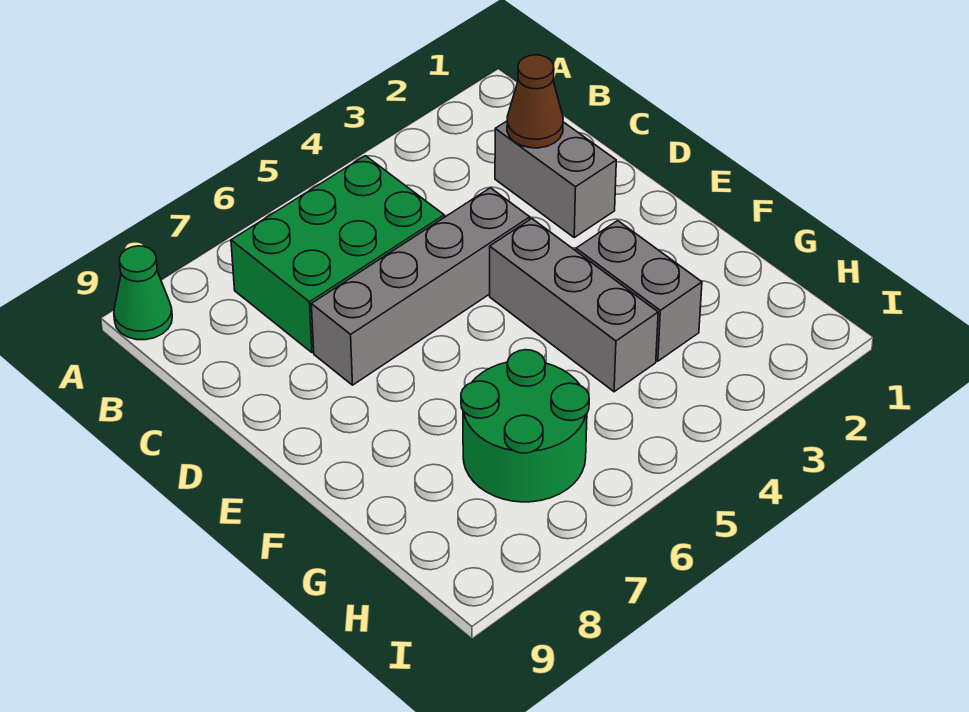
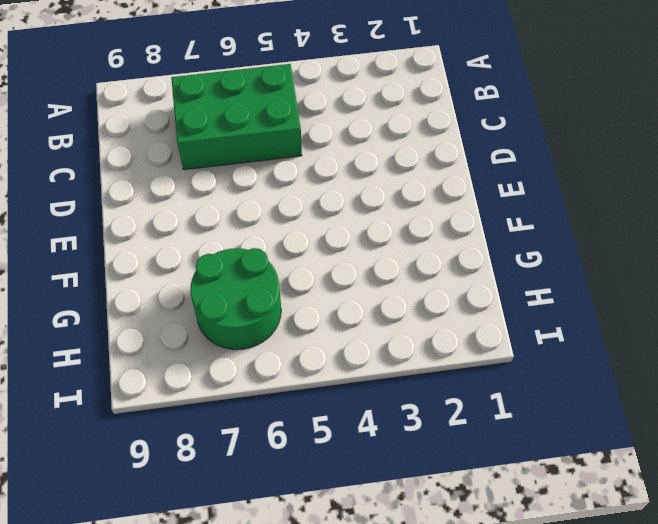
none -> green cone A9 level 1
none -> grey brick C2:D2 level 1

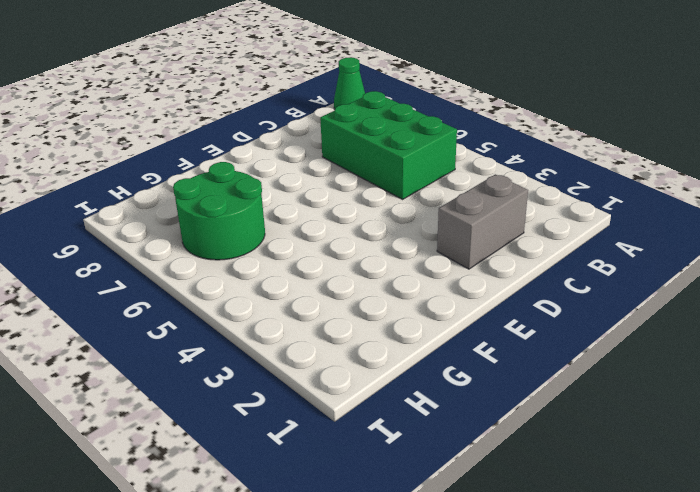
none -> grey brick D4:D7 level 1
none -> grey brick E4:G4 level 1

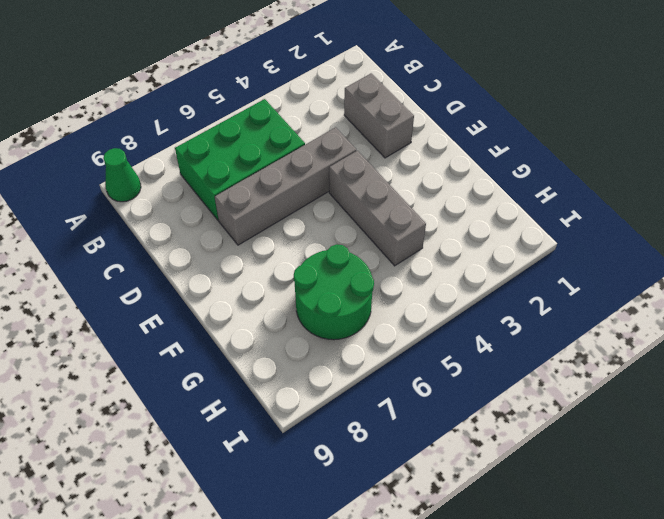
none -> grey brick F3:G3 level 1
none -> brown cone C2 level 2

